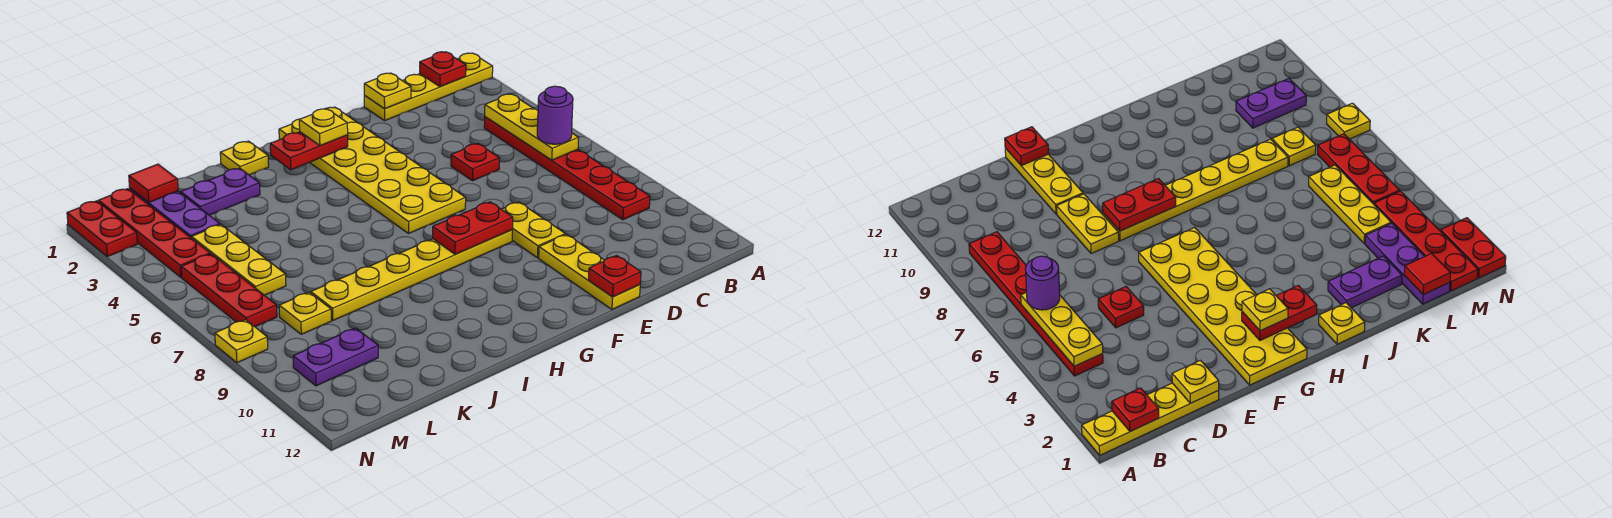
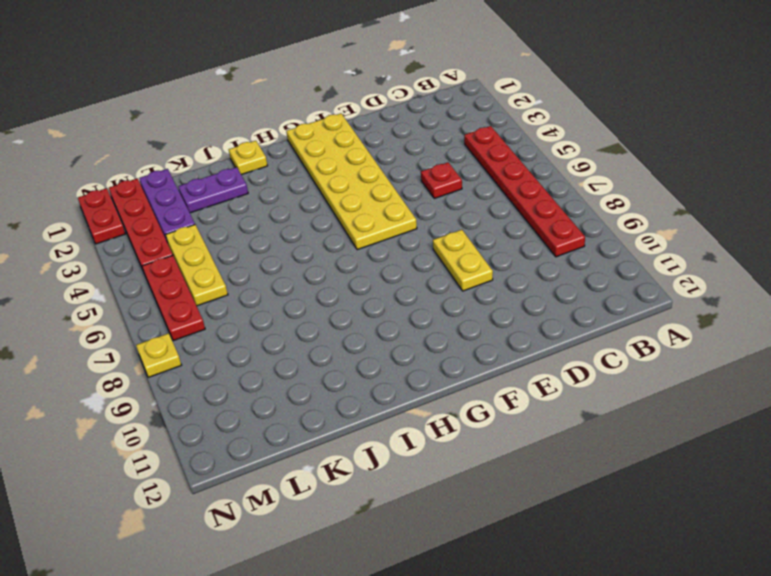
none -> yellow plate A1:D1 level 1
none -> yellow plate E10:E12 level 1
none -> yellow plate F8:K8 level 1

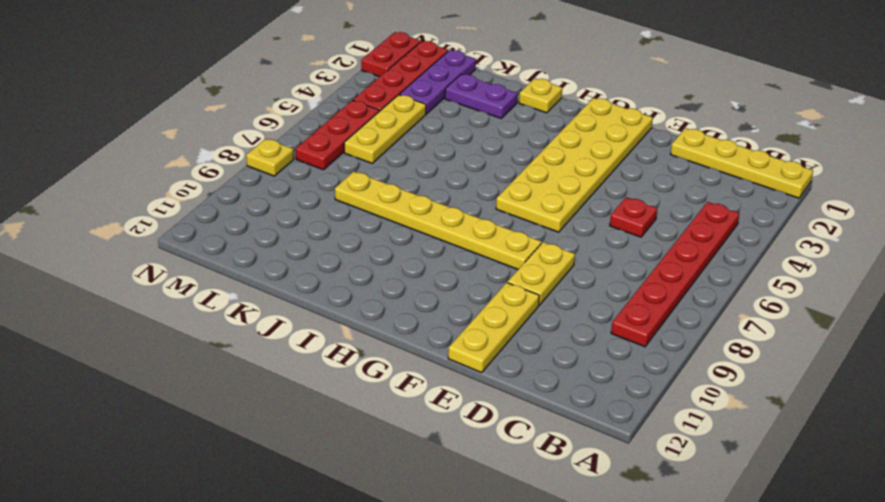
none -> yellow plate L8 level 1
none -> purple plate L10:M10 level 1
none -> red plate B1 level 2

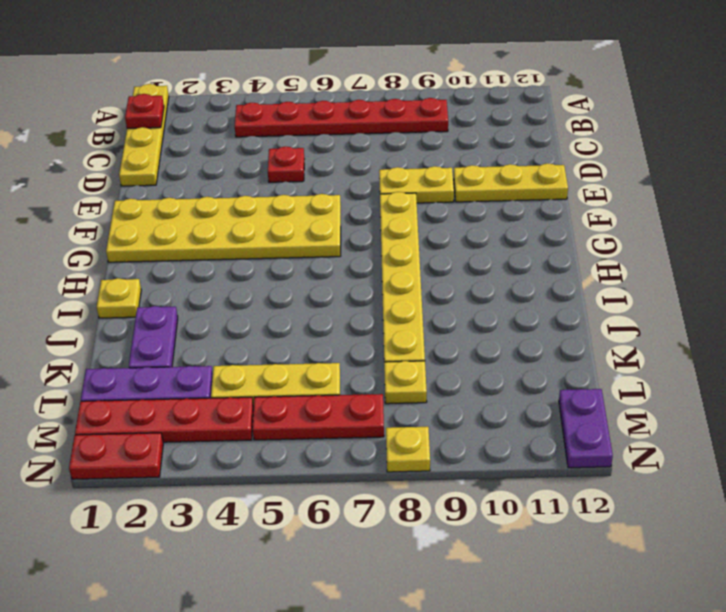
purple plate M12:N12 level 1 -> purple plate L10:M10 level 1
none -> yellow plate B4:B6 level 2
none -> yellow plate D1 level 2
none -> red plate E12 level 2

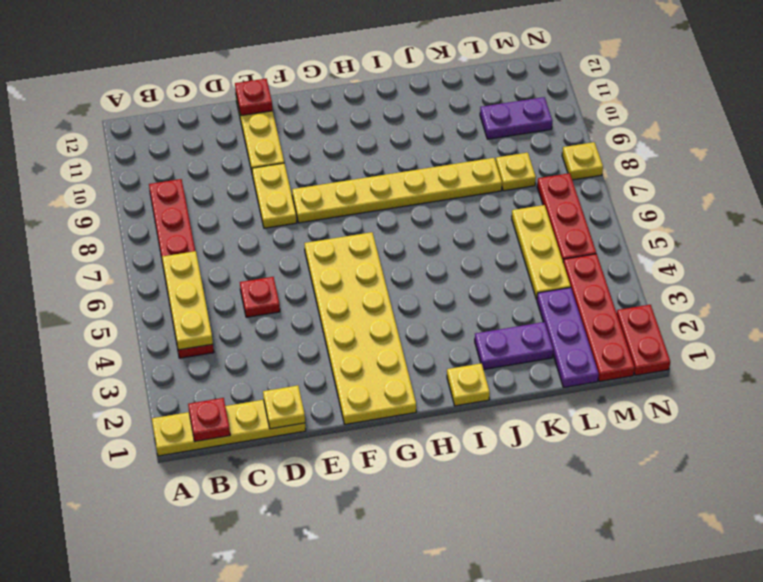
none -> red plate F8:G8 level 2
none -> red plate G2:H2 level 2
none -> red tile L1 level 2

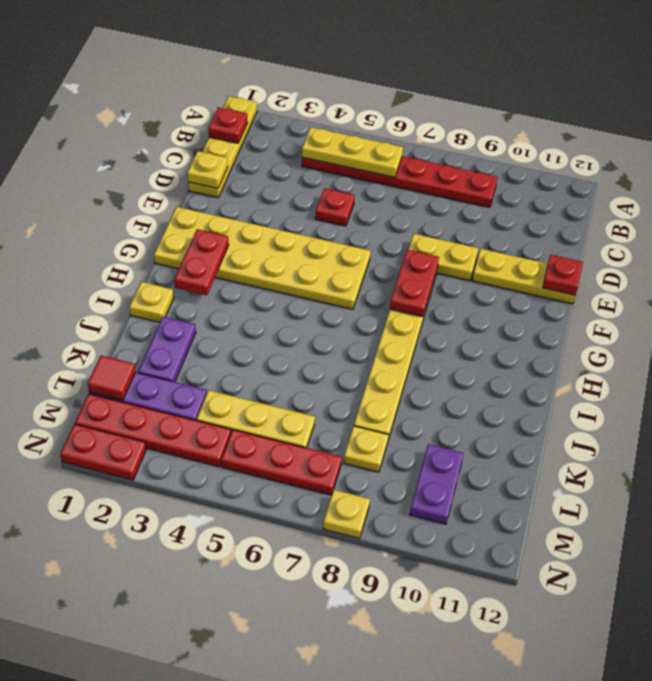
none -> purple round brick B6 level 3
none -> yellow plate G2 level 3

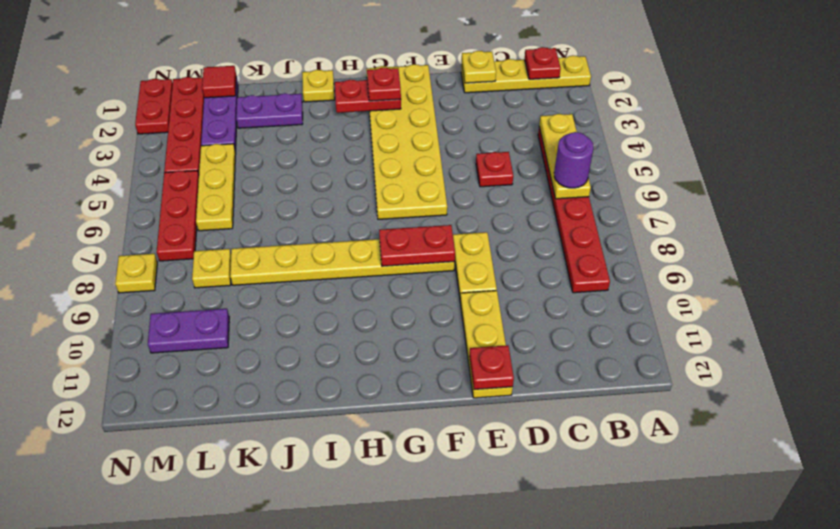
red plate G2 level 3 -> yellow plate G2 level 3

